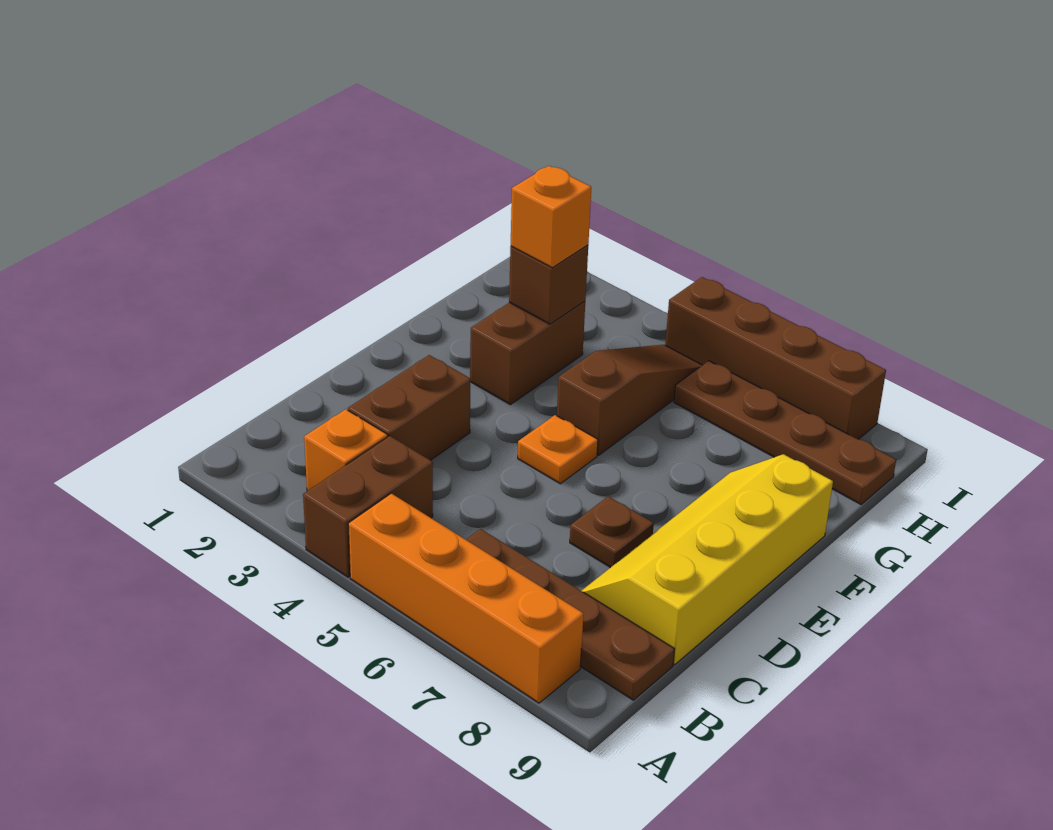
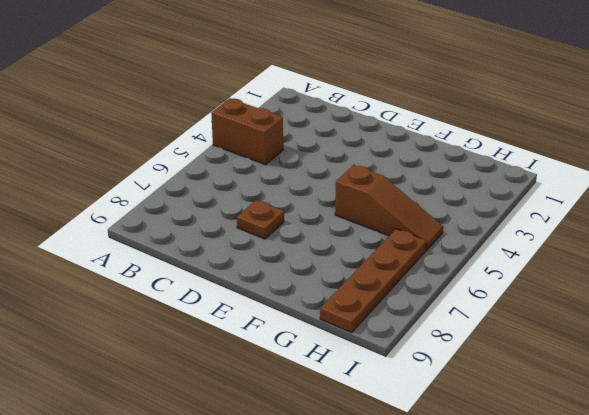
none -> orange brick A5:A8 level 1
none -> orange brick B3 level 1
none -> brown plate B6:B9 level 1

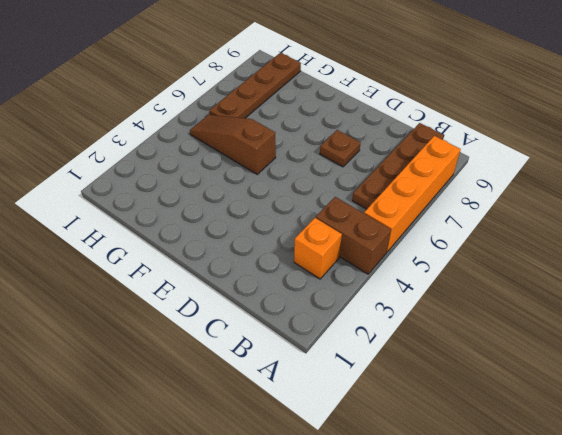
none -> brown brick C3:D3 level 1
none -> yellow slope C8:F9 level 1 top 9
none -> orange plate E5 level 1

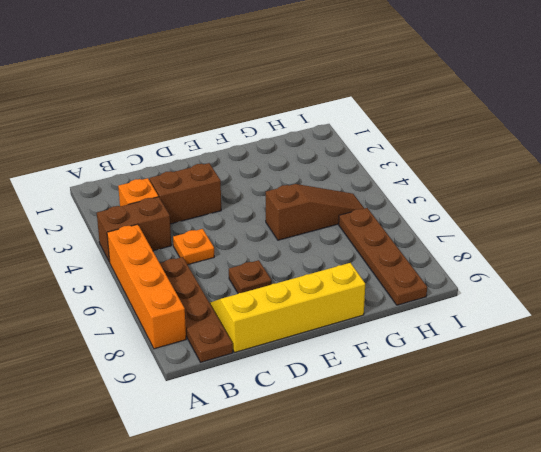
orange plate C5 level 1 -> orange plate E5 level 1
none -> brown brick F3:G3 level 1
none -> brown brick I5:I8 level 1
none -> brown brick G3 level 2

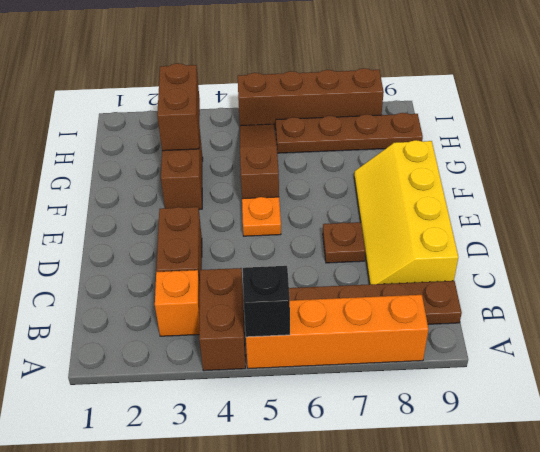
black brick A5 level 2 -> none
brown brick G3:H3 level 2 -> brown brick G3 level 2
none -> orange brick G3 level 3

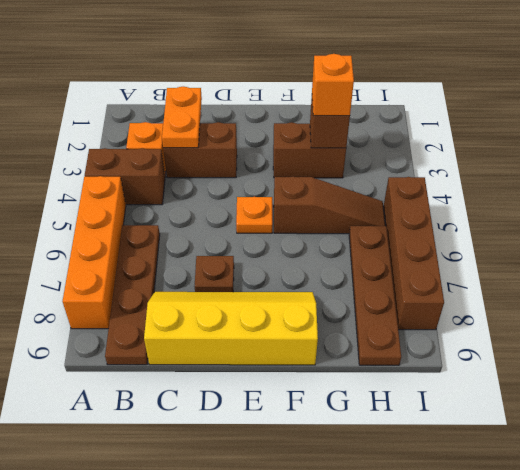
orange plate C2:C3 level 2 -> none

